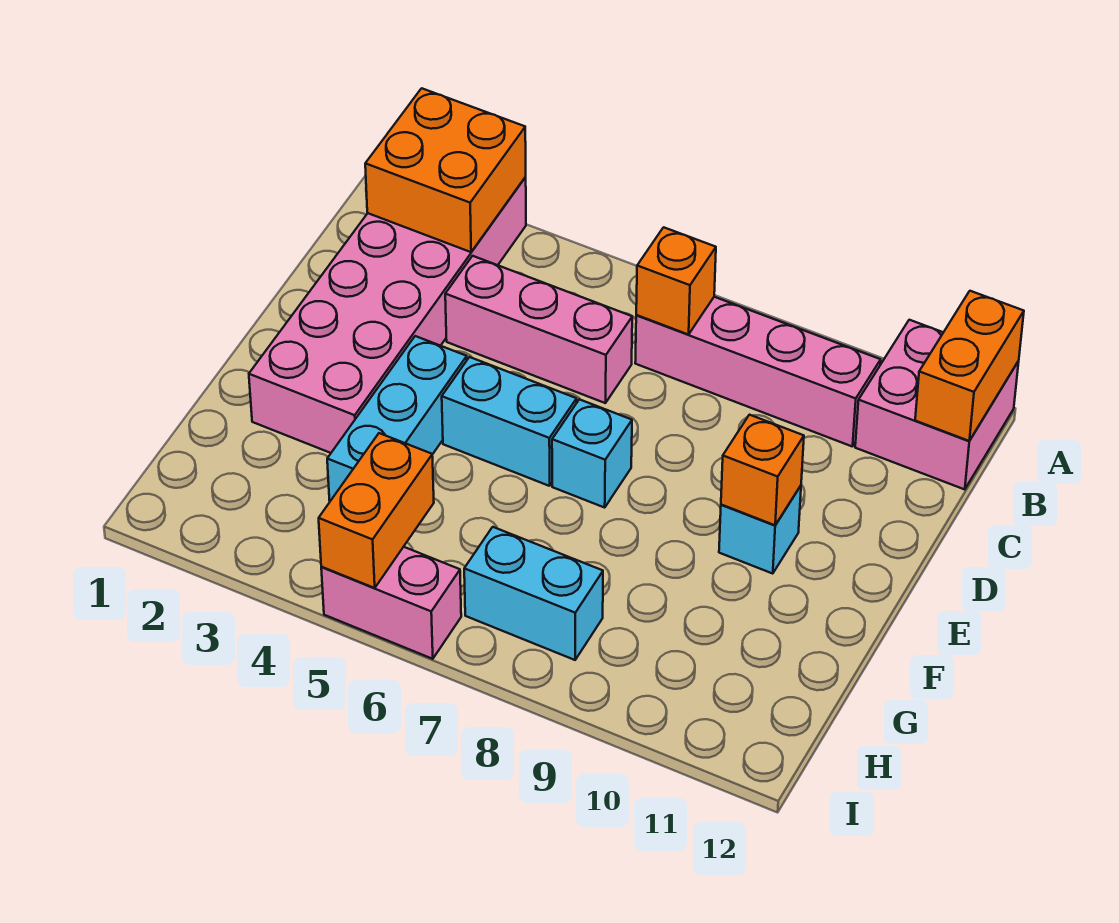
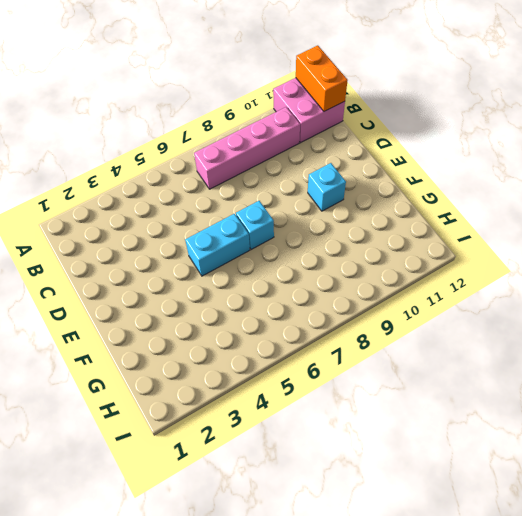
none -> pink brick A2:F3 level 1
none -> pink brick C4:C6 level 1
none -> cyan brick E4:G4 level 1

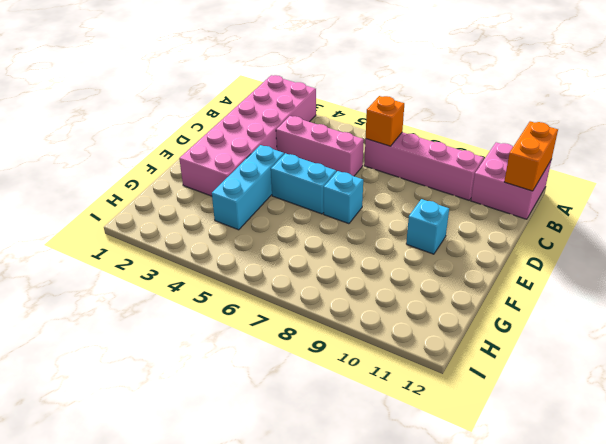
none -> cyan brick H7:H8 level 1
none -> pink brick I5:I6 level 1
none -> orange brick A2:B3 level 2

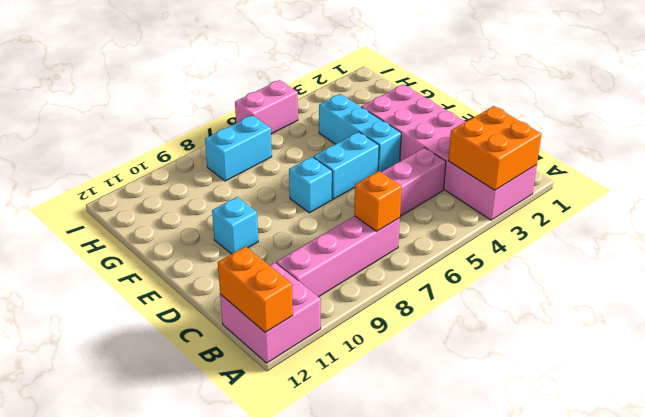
none -> orange brick E10 level 2
none -> orange brick H5:I5 level 2

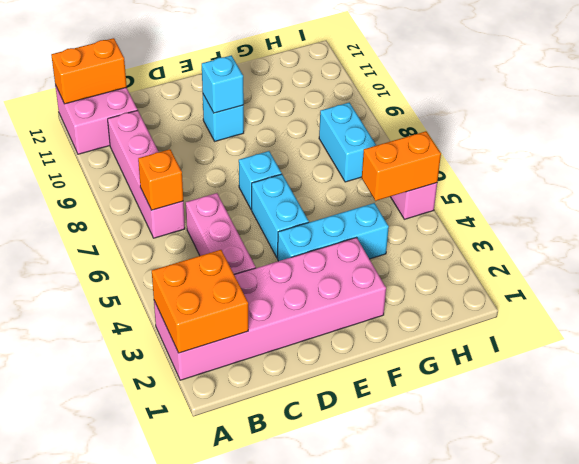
cyan brick E10 level 2 -> orange brick E10 level 2

